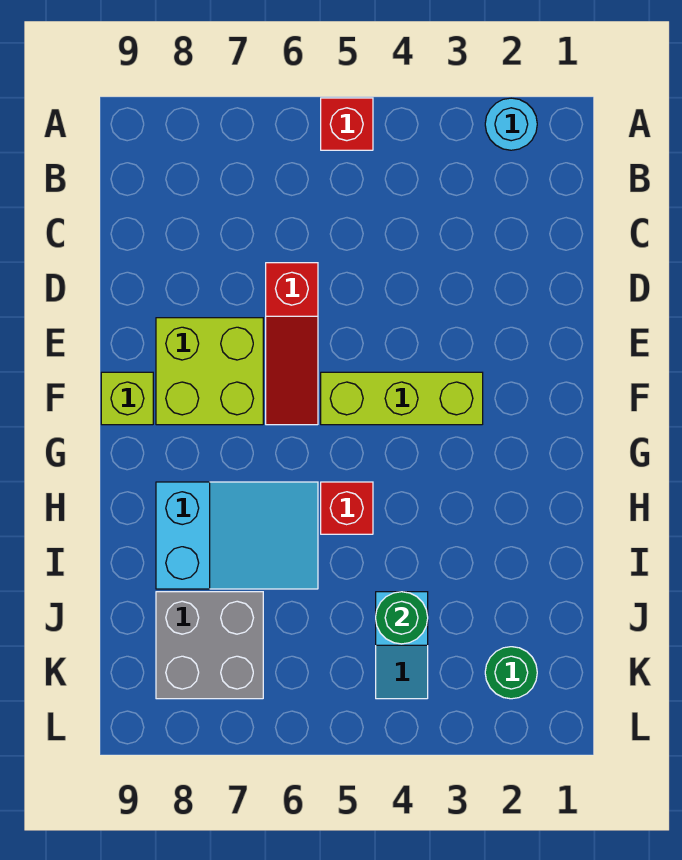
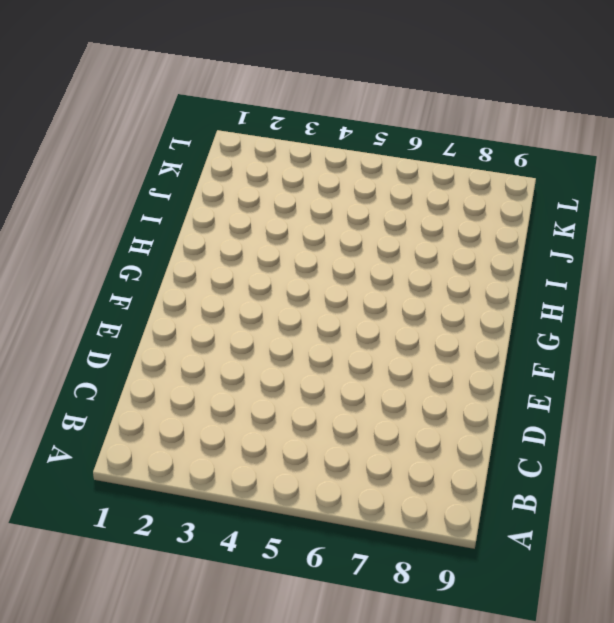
none -> cyan round brick A2 level 1
none -> red brick A5 level 1
none -> red slope D6:F6 level 1 top D

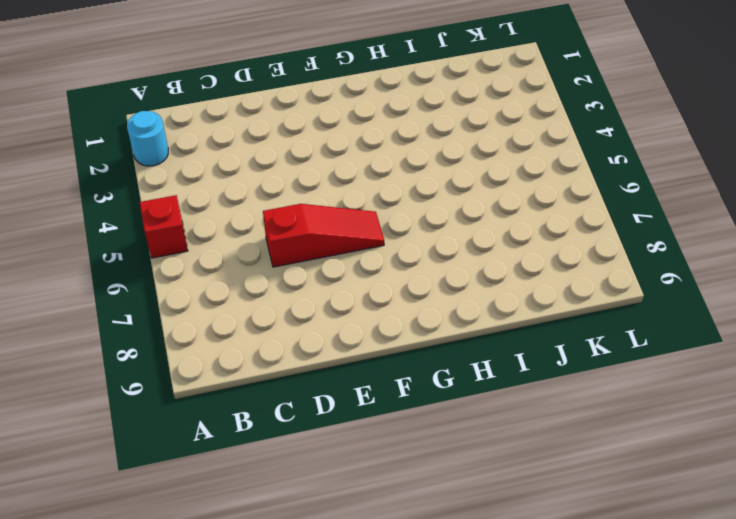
none -> lime brick E7:F8 level 1
none -> lime brick F3:F5 level 1
none -> lime brick F9 level 1

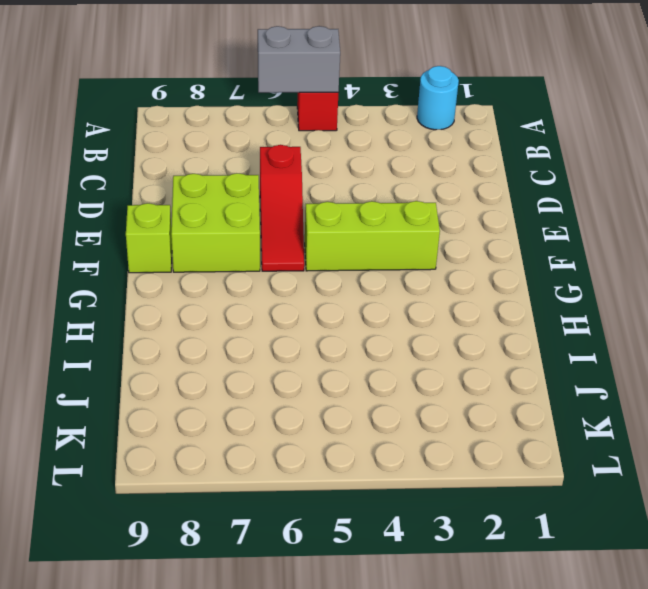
grey brick A5:A6 level 2 -> none
none -> red brick H5 level 1
none -> cyan slope H6:I8 level 1 top 8
none -> cyan slope J4:K4 level 1 top J

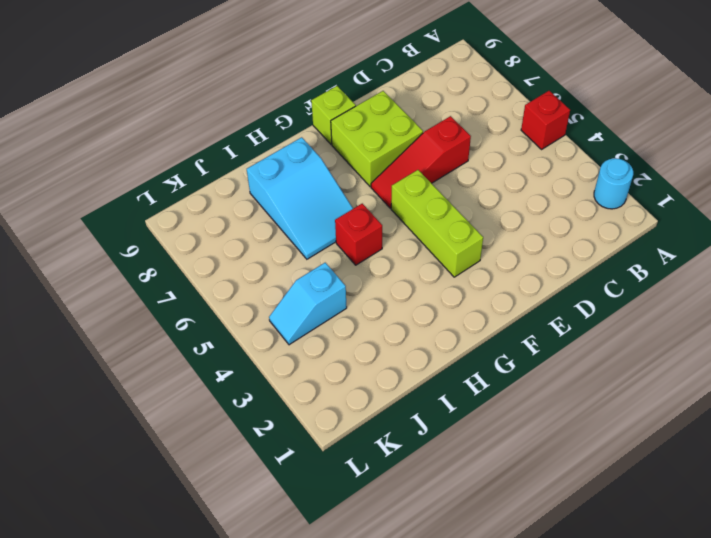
none -> grey brick J7:K8 level 1
none -> green round brick K2 level 1
none -> green round brick J4 level 2

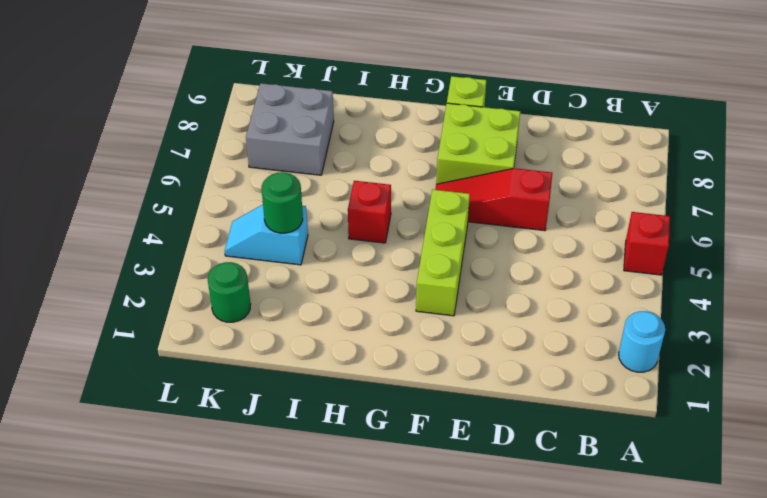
none -> cyan slope H6:I8 level 1 top 8

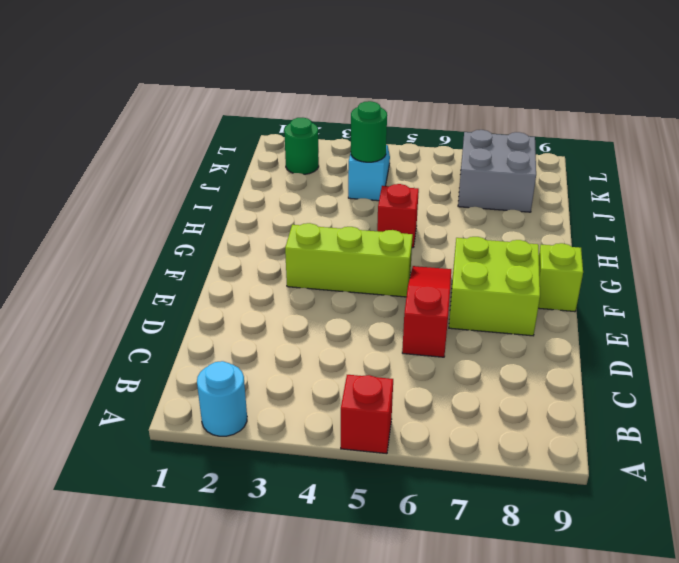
none -> cyan slope H6:I8 level 1 top 8

